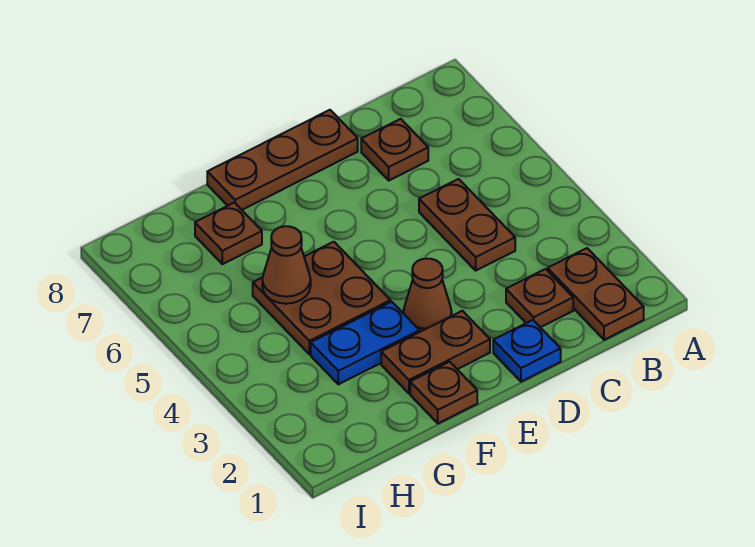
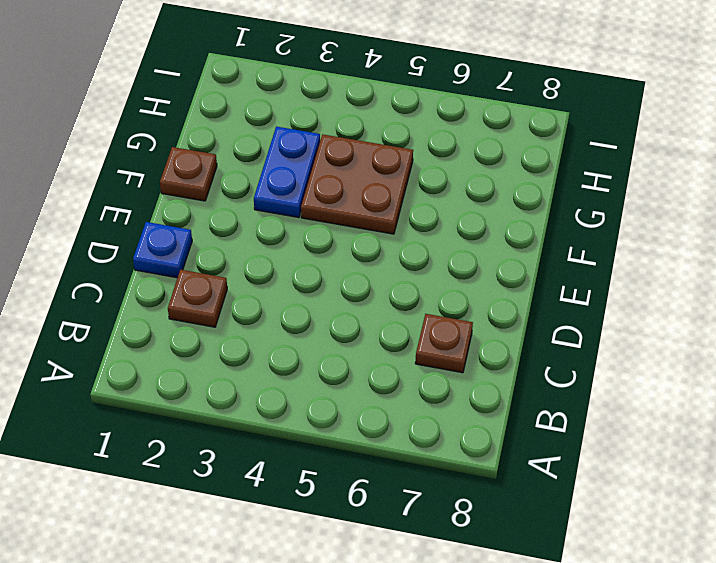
none -> brown plate B1:B2 level 1
none -> brown plate C4:C5 level 1
none -> brown plate D8:F8 level 1

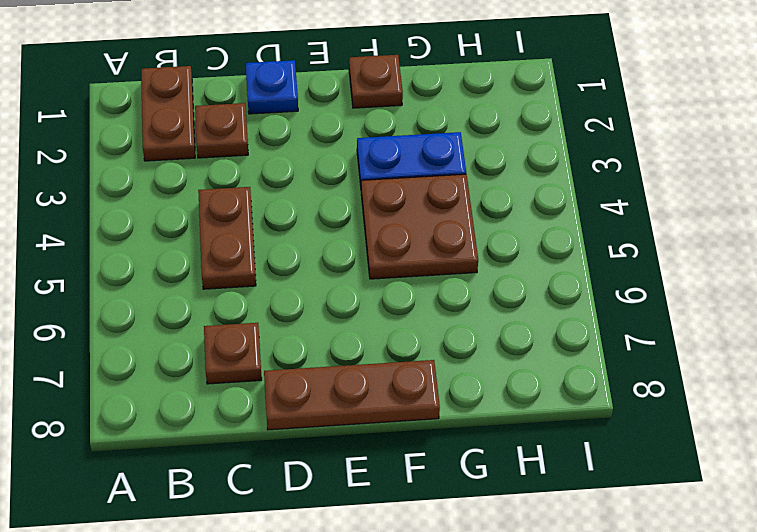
none -> brown plate E2:F2 level 1
none -> brown cone E3 level 1
none -> brown plate G7 level 1

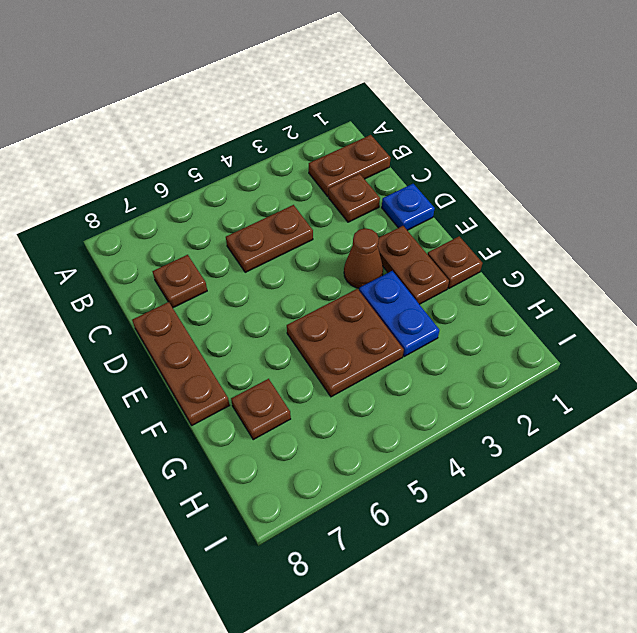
none -> brown cone G5 level 2

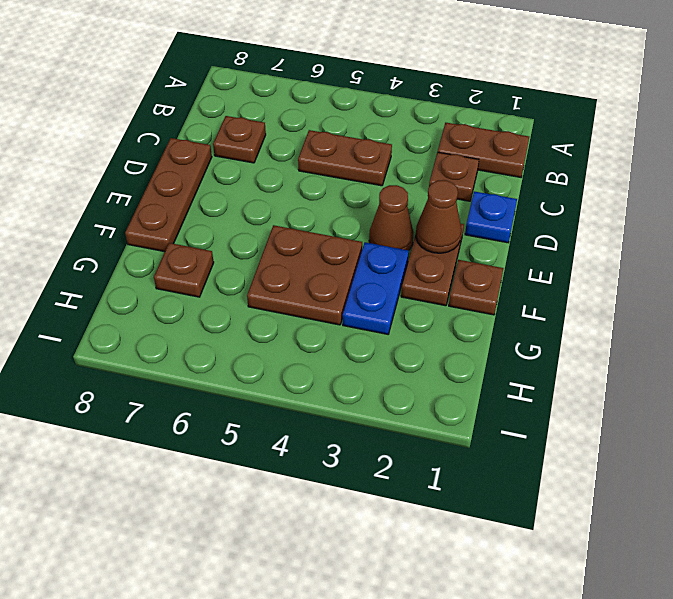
brown cone E2 level 2 -> brown cone G5 level 2

